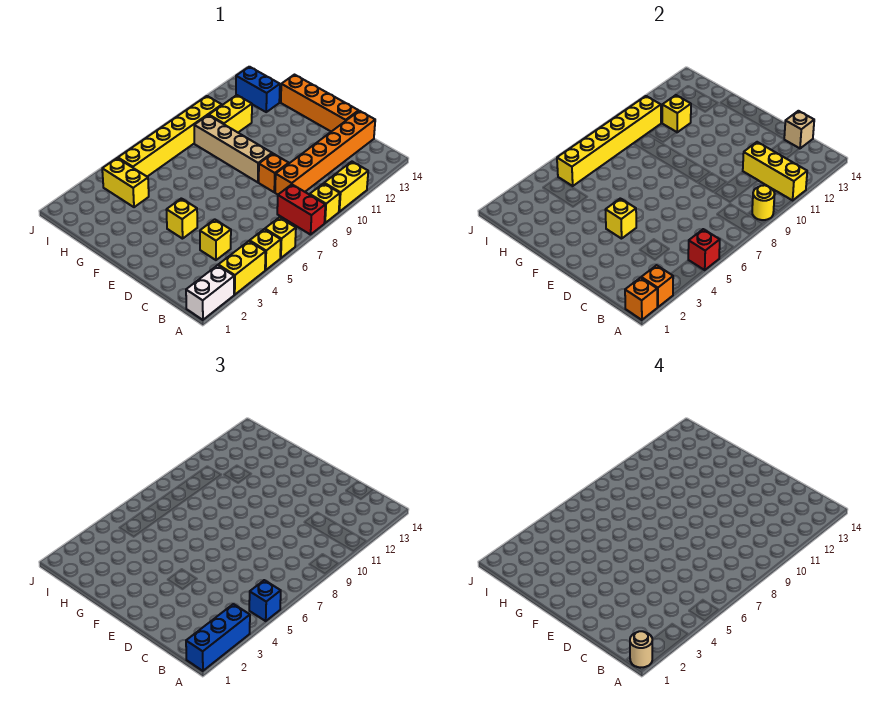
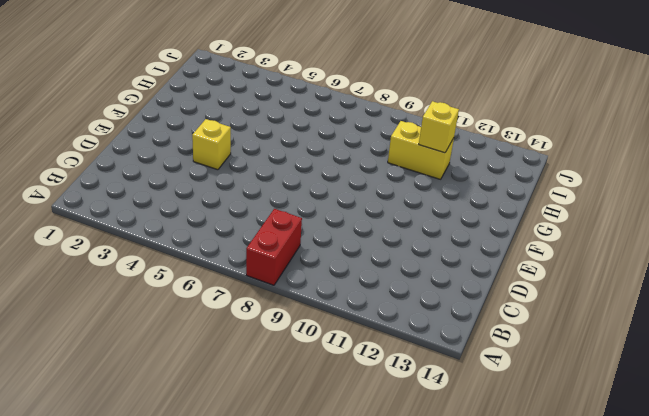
none -> white brick A1:A2 level 1
none -> yellow brick A3:A4 level 1
none -> yellow brick A5 level 1

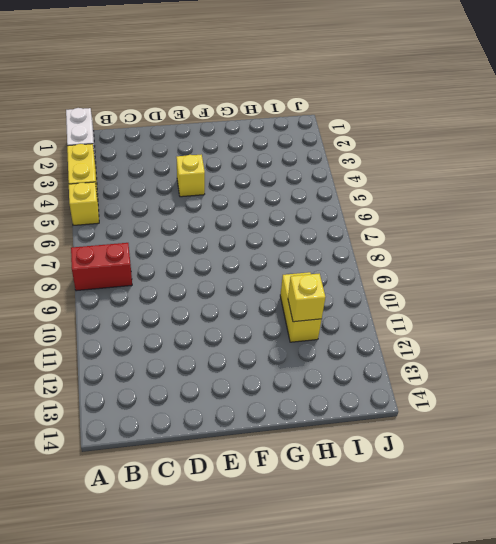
none -> yellow brick A6 level 1
none -> yellow brick A9 level 1
none -> yellow brick A10:A11 level 1

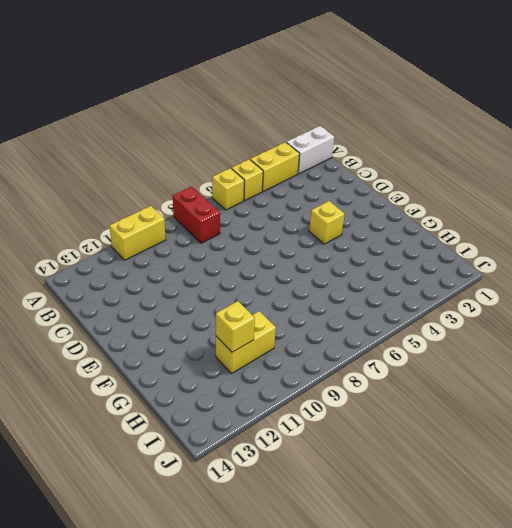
none -> yellow brick A9 level 1
none -> yellow brick C4 level 1
none -> orange brick C9:C14 level 1

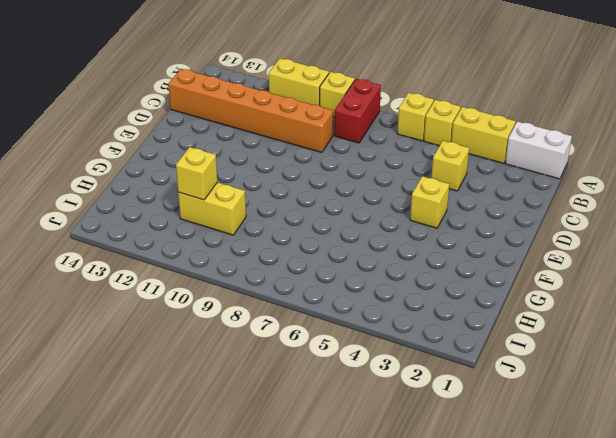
none -> orange brick D9 level 1
none -> orange brick D14:G14 level 1
none -> tan brick E9:H9 level 1

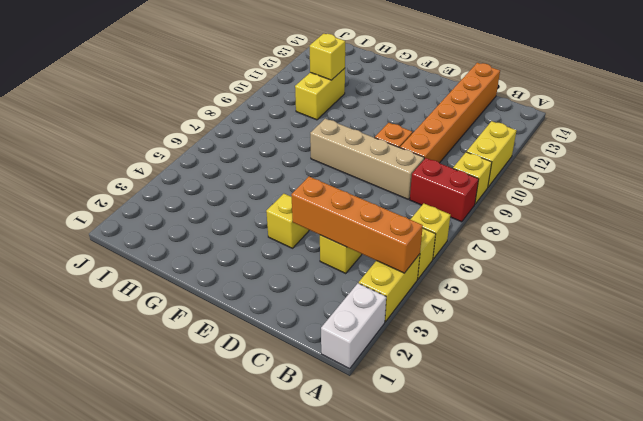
orange brick A4:D4 level 2 -> orange brick D14:G14 level 1
tan brick C8:F8 level 1 -> tan brick E9:H9 level 1
none -> yellow brick H4:I4 level 1
none -> blue brick H13:I13 level 1
none -> yellow brick I5:I10 level 1

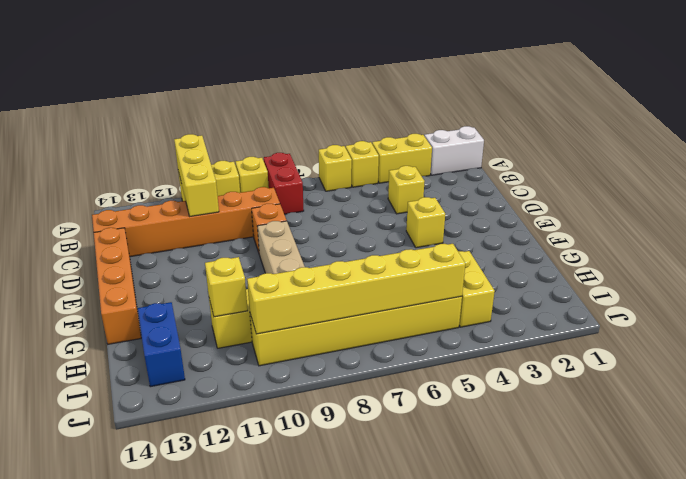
none -> orange brick A1 level 2
none -> orange brick A2 level 2
none -> red brick A5 level 2

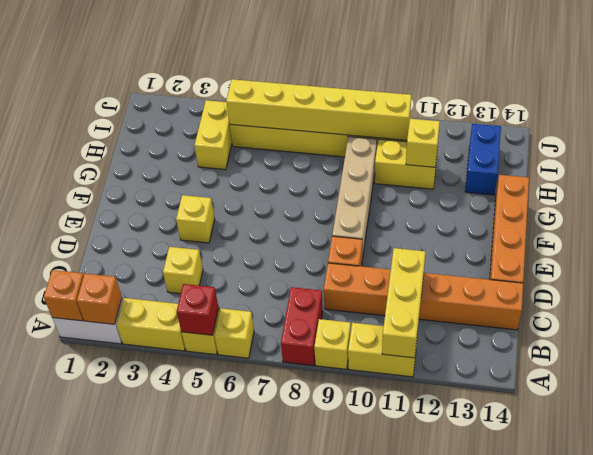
none -> yellow round brick A9 level 2
none -> tan brick C14 level 2
none -> yellow brick E4 level 2

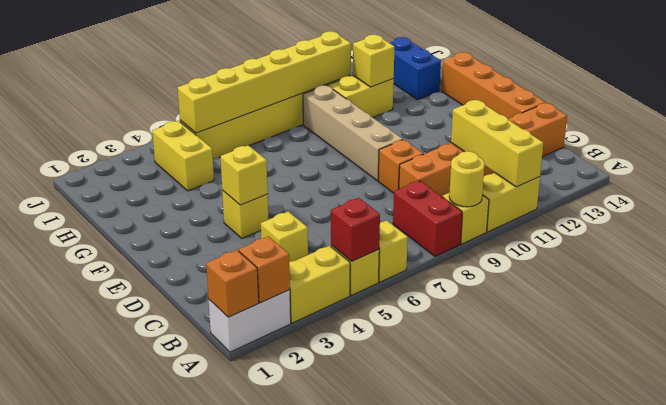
none -> tan brick C14 level 2
none -> blue brick A1:A3 level 3
none -> blue brick A5 level 3

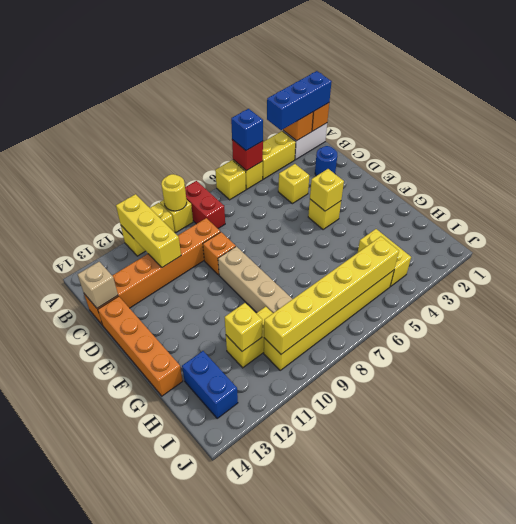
blue round brick C2 level 1 -> none
none -> tan round brick A1 level 4

